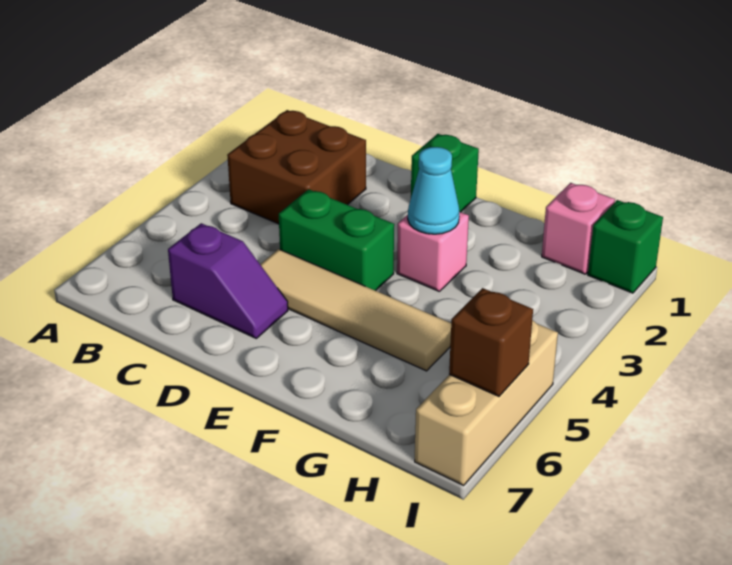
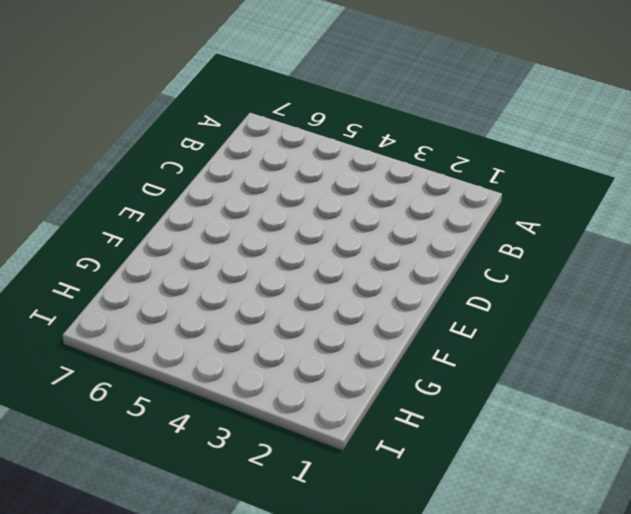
none -> brown brick B2:C3 level 1
none -> purple slope C6:D6 level 1 top C

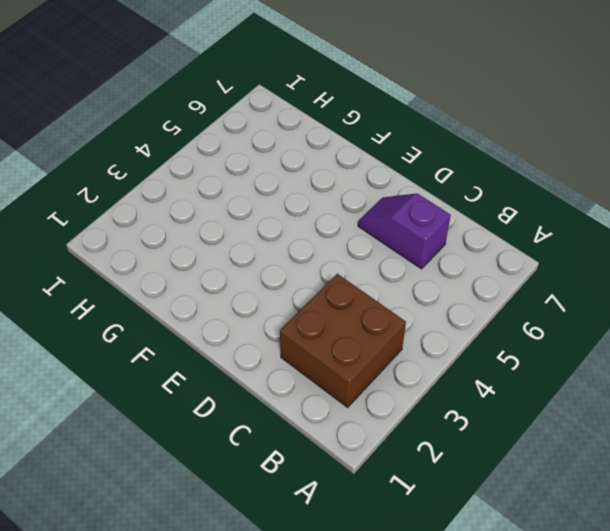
none -> green brick D4:E4 level 1
none -> tan tile D5:G5 level 1

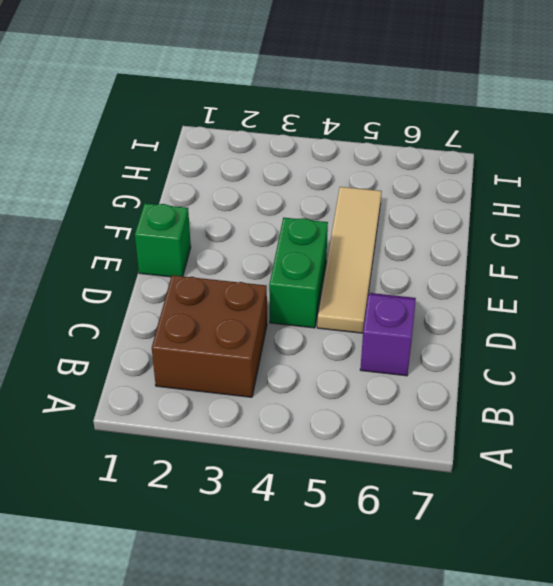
none -> pink brick F3 level 1
none -> pink brick H1 level 1

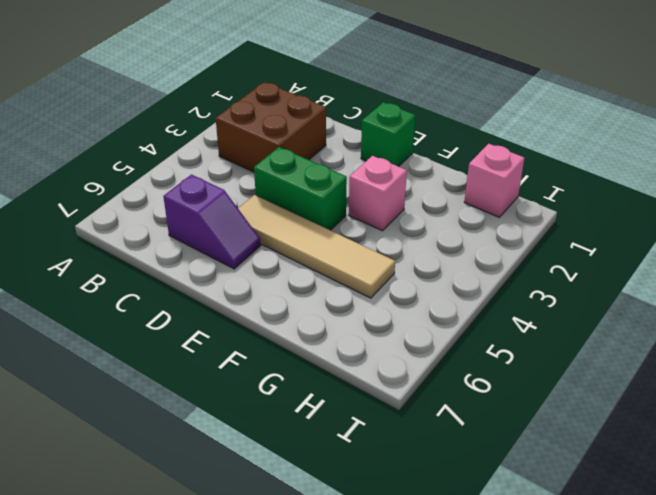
none -> green brick I1 level 1
none -> tan brick I5:I7 level 1

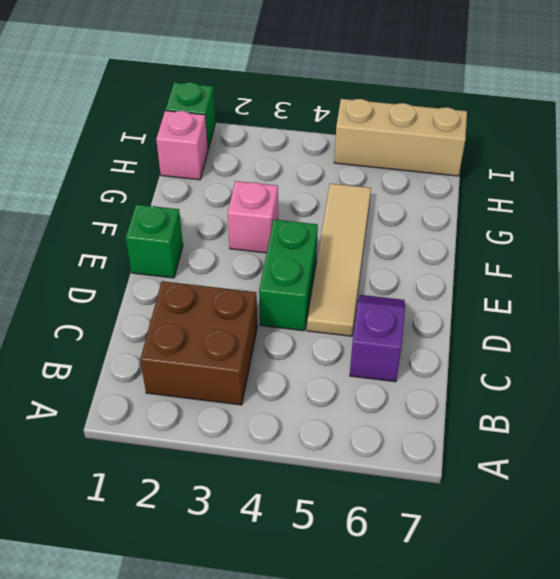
none -> cyan cone F3 level 2
none -> brown brick I6 level 2

